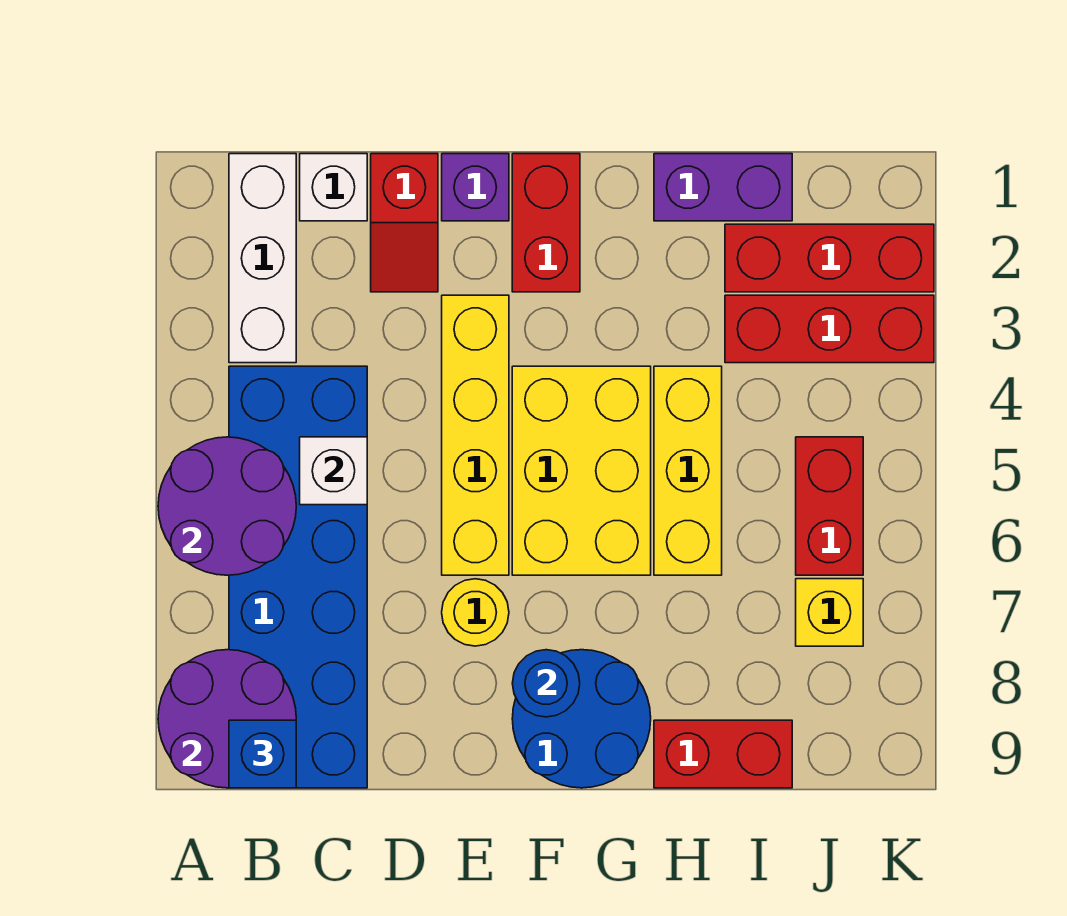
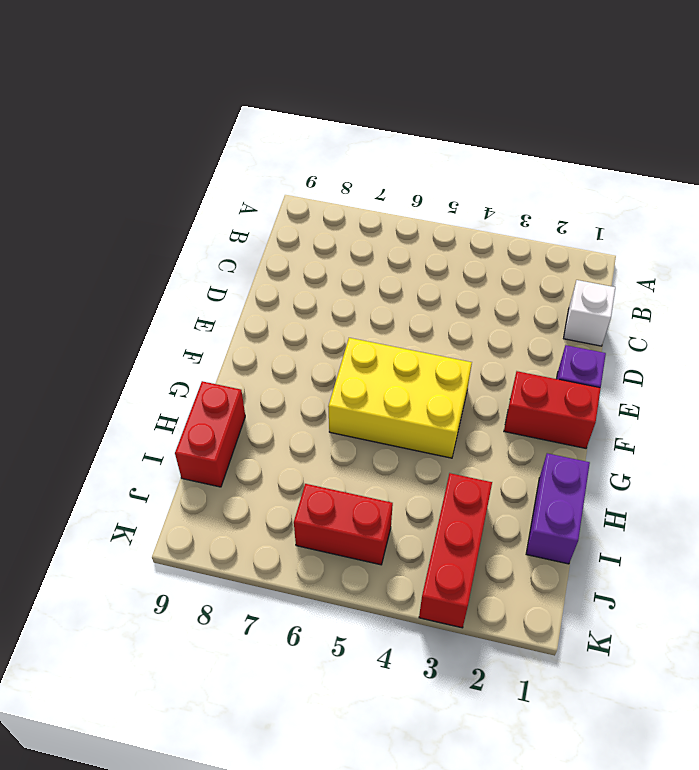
none -> white brick B1:B3 level 1
none -> blue brick B4:C9 level 1
none -> red slope D1:D2 level 1 top 1

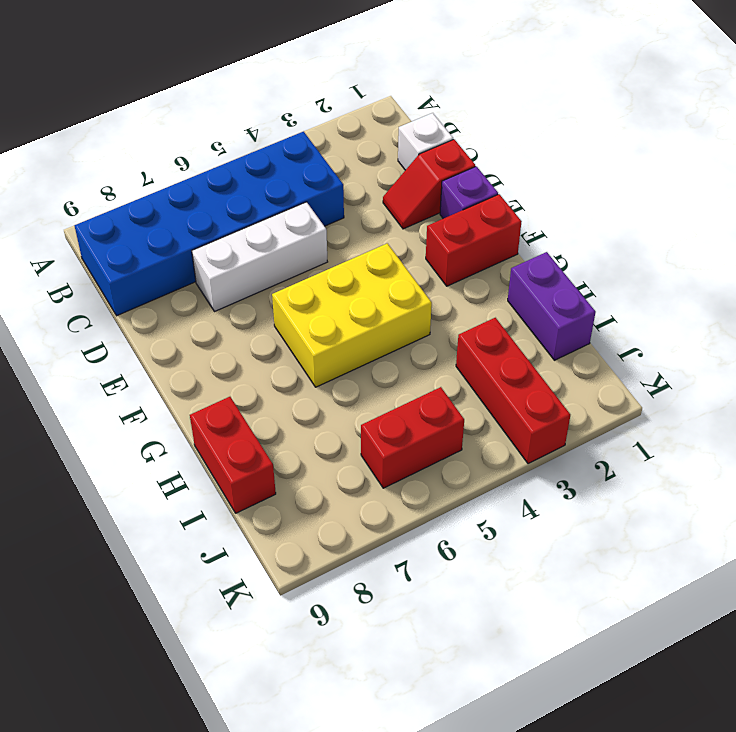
white brick D5:D7 level 1 -> white brick B1:B3 level 1
none -> yellow brick E3:E6 level 1
none -> yellow round brick E7 level 1
none -> blue round brick F8:G9 level 1

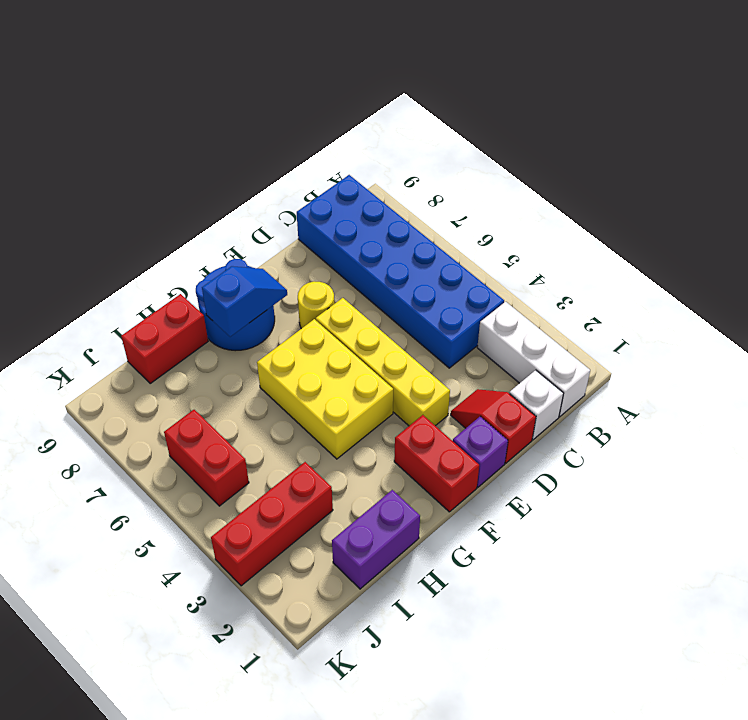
blue slope F8:G8 level 2 top G -> blue round brick F8 level 2
none -> yellow brick H4:H6 level 1
none -> red brick I2:K2 level 1
none -> yellow brick J7 level 1

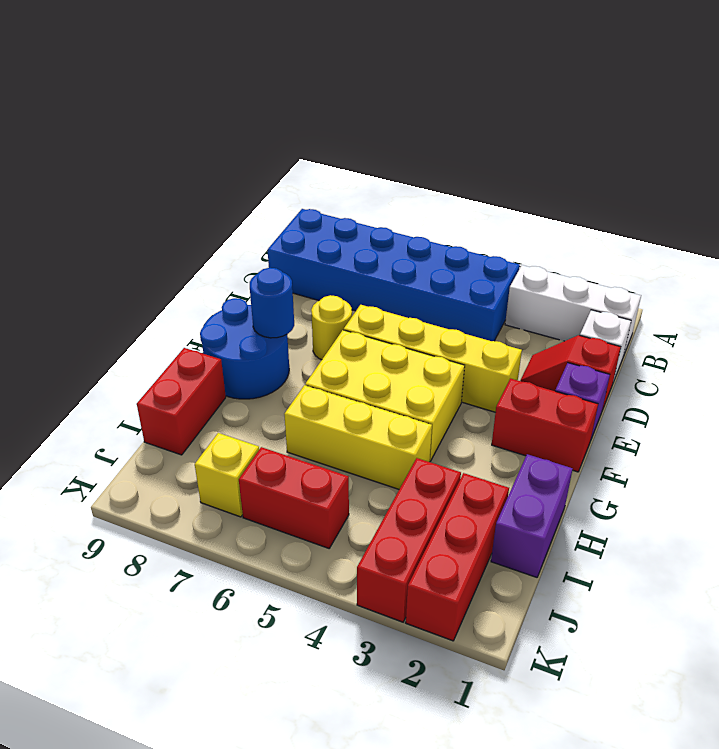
none -> purple round brick A5:B6 level 2
none -> purple round brick A8:B9 level 2
none -> white brick C5 level 2

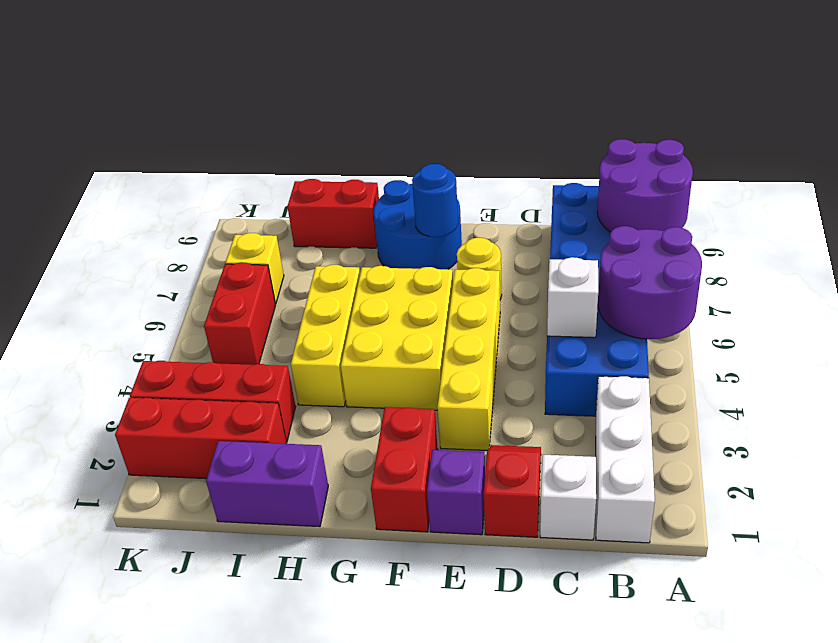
none -> blue brick B9 level 3

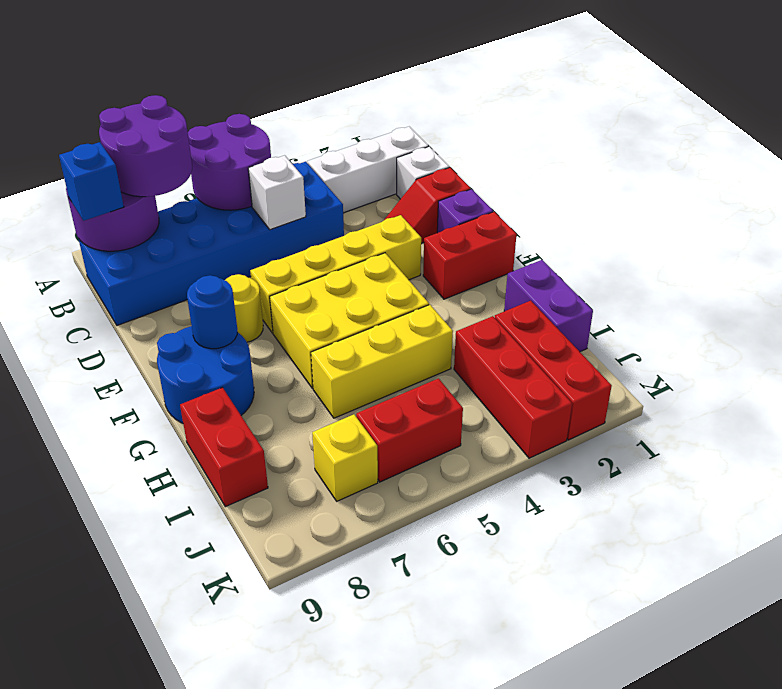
purple round brick A7:B8 level 3 -> none

